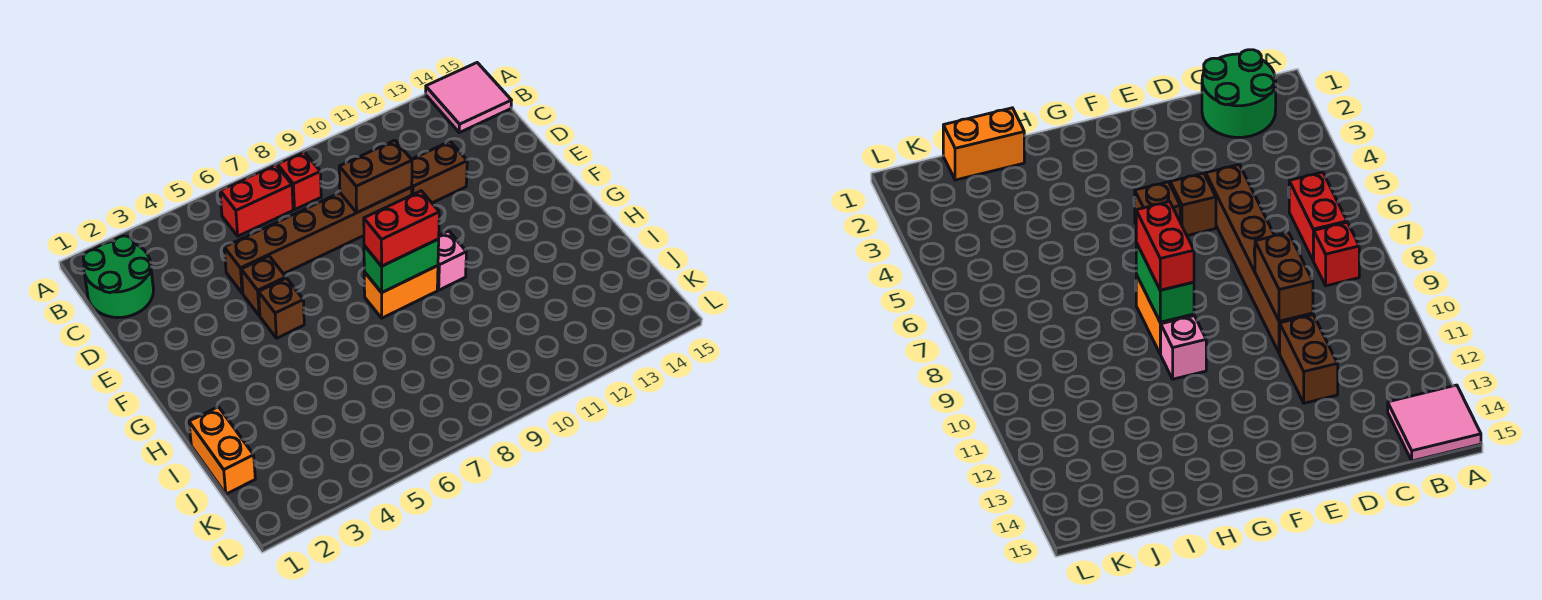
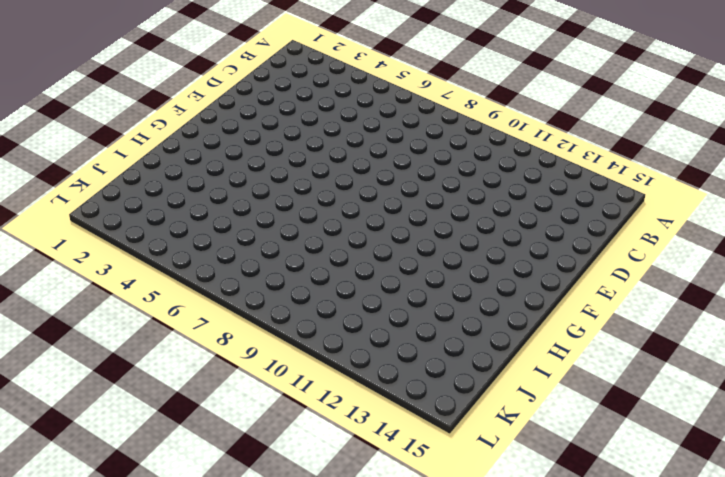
none -> pink tile A14:B15 level 1
none -> green round brick B1:C2 level 1
none -> red brick B6:B7 level 1

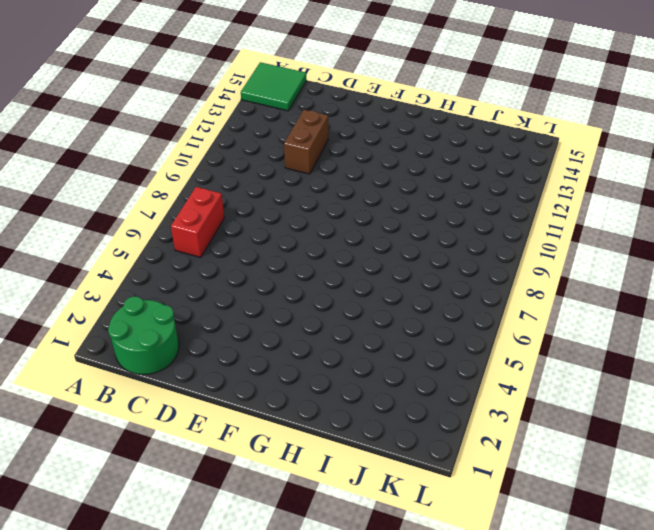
green tile A14:B15 level 1 -> pink tile A14:B15 level 1
none -> red brick B8 level 1
none -> brown brick D5:D10 level 1
none -> brown brick E5 level 1

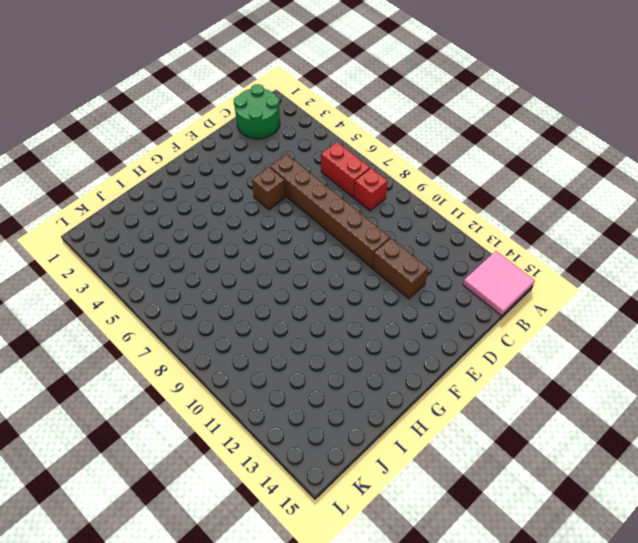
none -> brown brick F5 level 1
none -> orange brick G8:G9 level 1
none -> pink brick G10 level 1

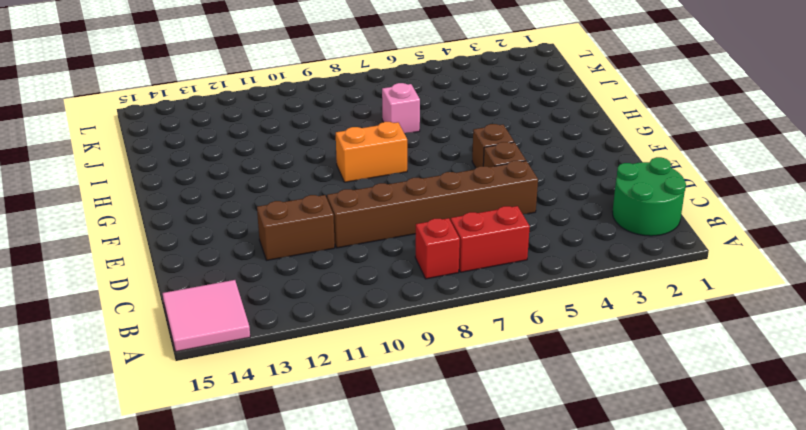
pink brick I7 level 1 -> pink brick G10 level 1
none -> orange brick I1:J1 level 1
none -> brown brick D9:D10 level 2
none -> green brick G8:G9 level 2

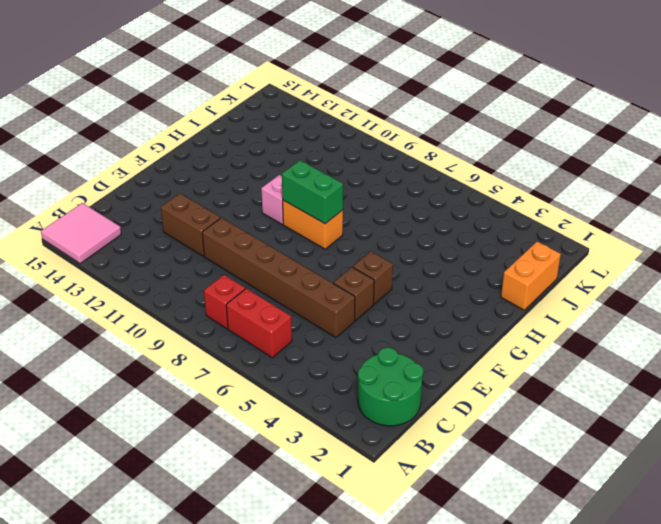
none -> brown brick D9:D10 level 2
none -> red brick G8:G9 level 3

